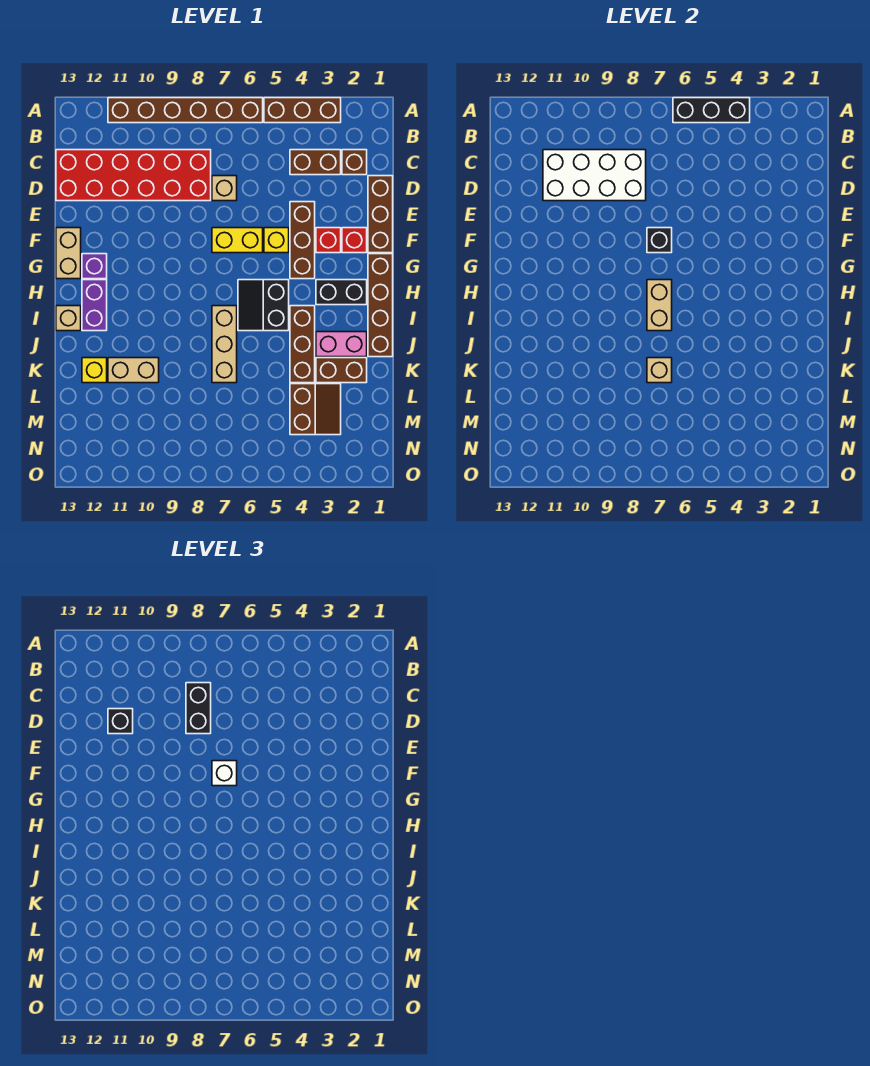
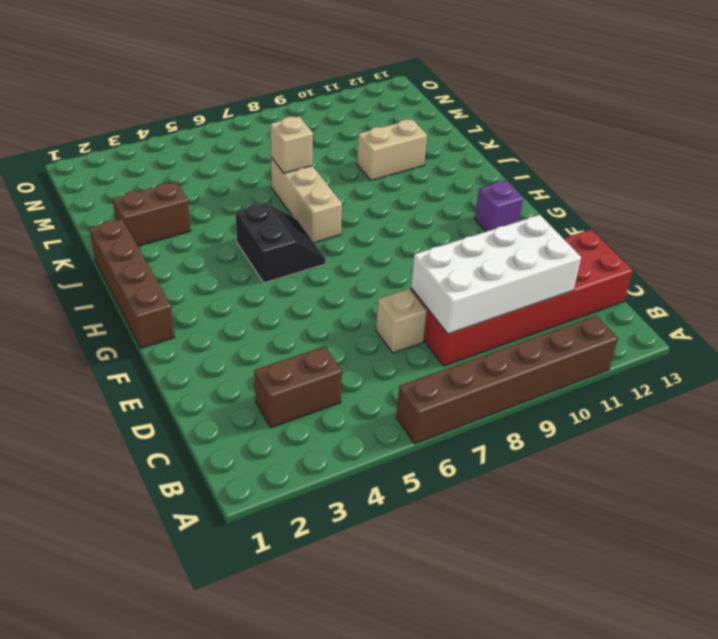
none -> brown brick A3:A5 level 1
none -> brown brick C2 level 1
none -> brown brick D1:F1 level 1
none -> brown brick E4:G4 level 1

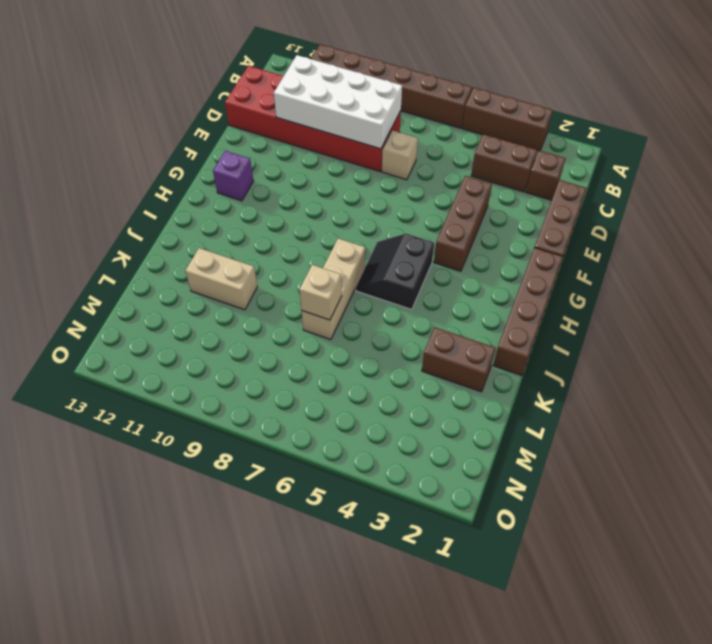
none -> red brick F2 level 1
none -> red brick F3 level 1
none -> yellow brick F5 level 1
none -> yellow brick F6:F7 level 1

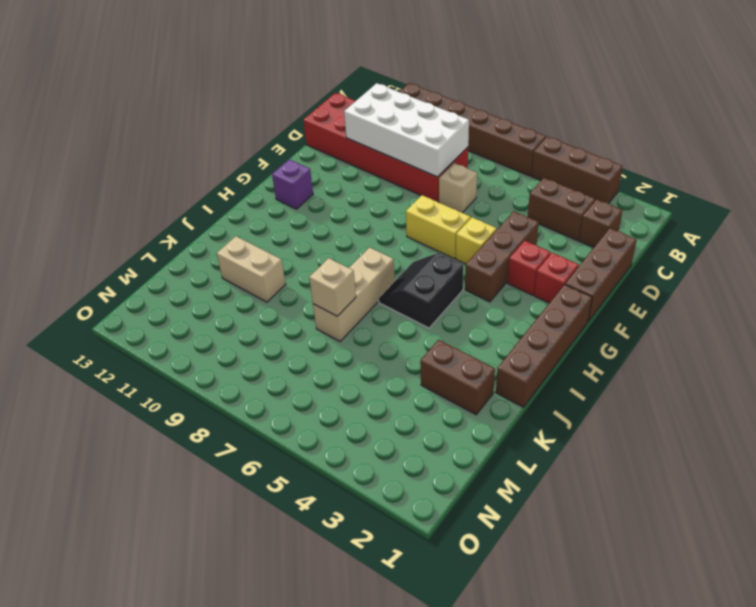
none -> tan brick F13:G13 level 1
none -> black brick H2:H3 level 1
none -> purple brick H12:I12 level 1
none -> brown brick I4:K4 level 1

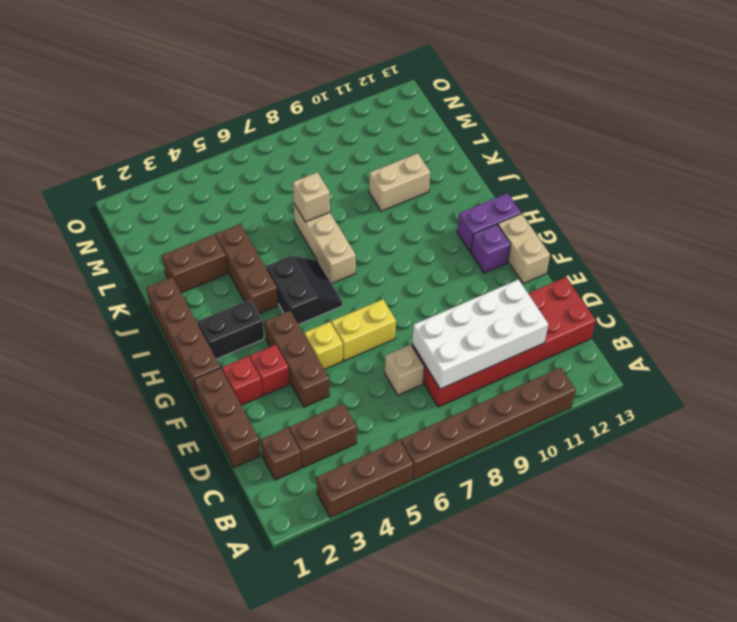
purple brick H12:H13 level 1 -> purple brick H12:I12 level 1
none -> tan brick I13 level 1
none -> pink brick J2:J3 level 1
none -> yellow brick K12 level 1
none -> brown slope L3:M4 level 1 top 4

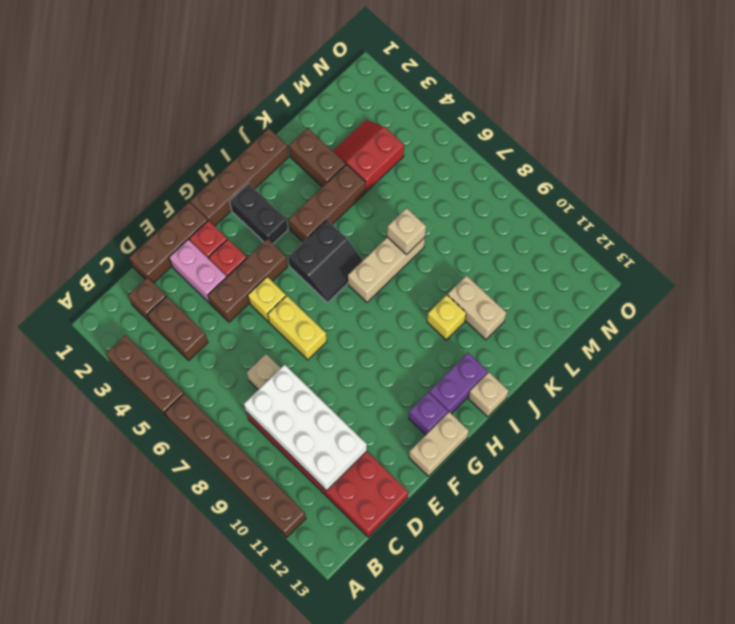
pink brick E2:E3 level 1 -> pink brick J2:J3 level 1
yellow brick J10 level 1 -> yellow brick K12 level 1
red slope L3:M4 level 1 top 4 -> brown slope L3:M4 level 1 top 4
none -> black brick A4:A6 level 2
none -> black brick F7 level 2
none -> tan brick H7:I7 level 2
none -> black brick C8:D8 level 3

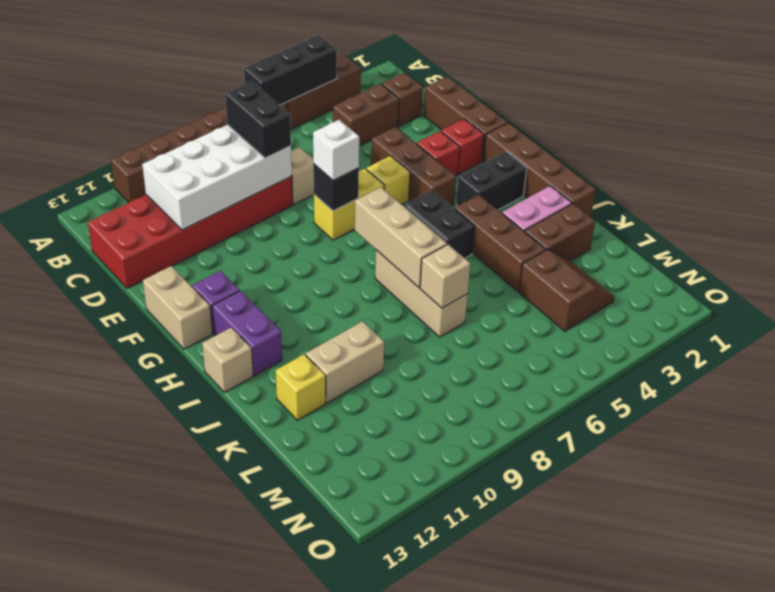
tan brick H7:J7 level 2 -> tan brick H7:I7 level 2
none -> black brick D11 level 3

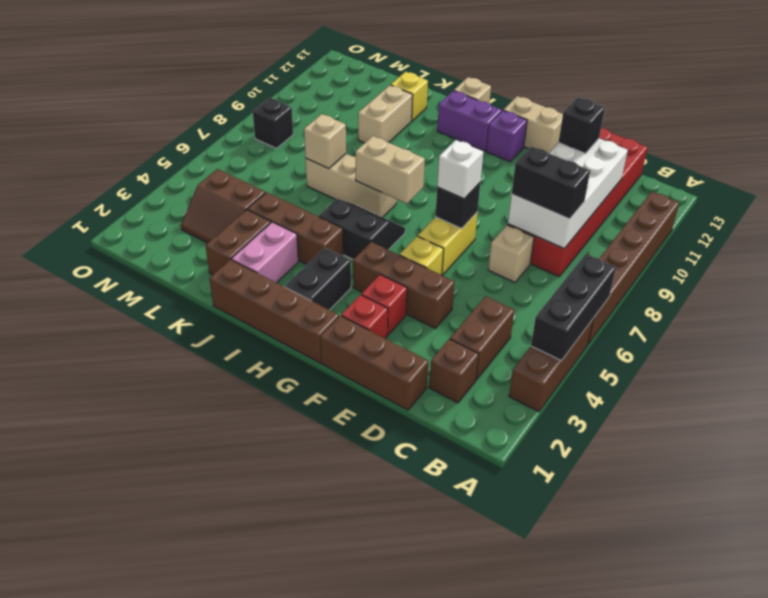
black brick N8 level 1 -> none

